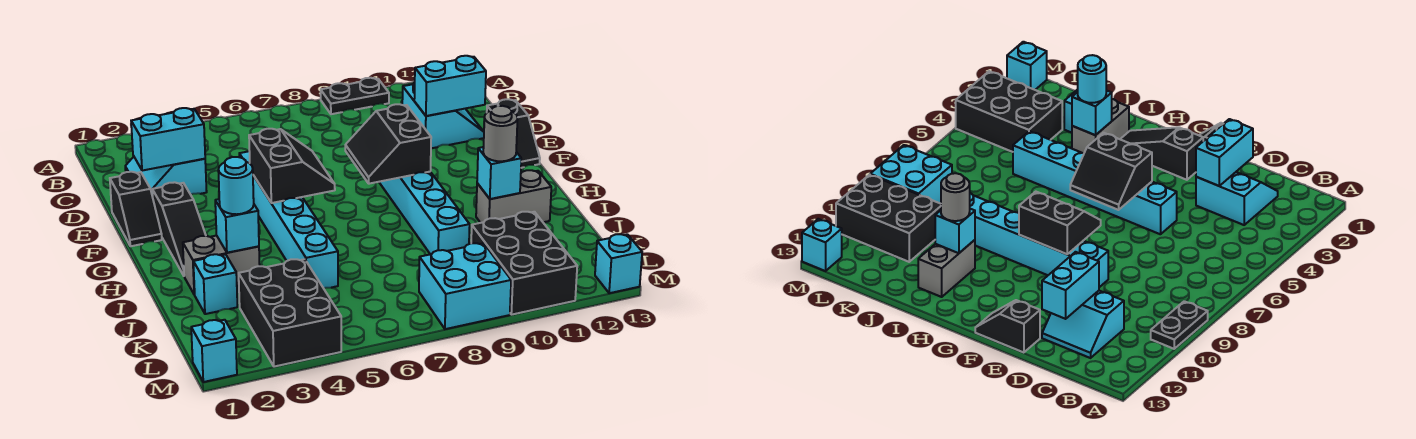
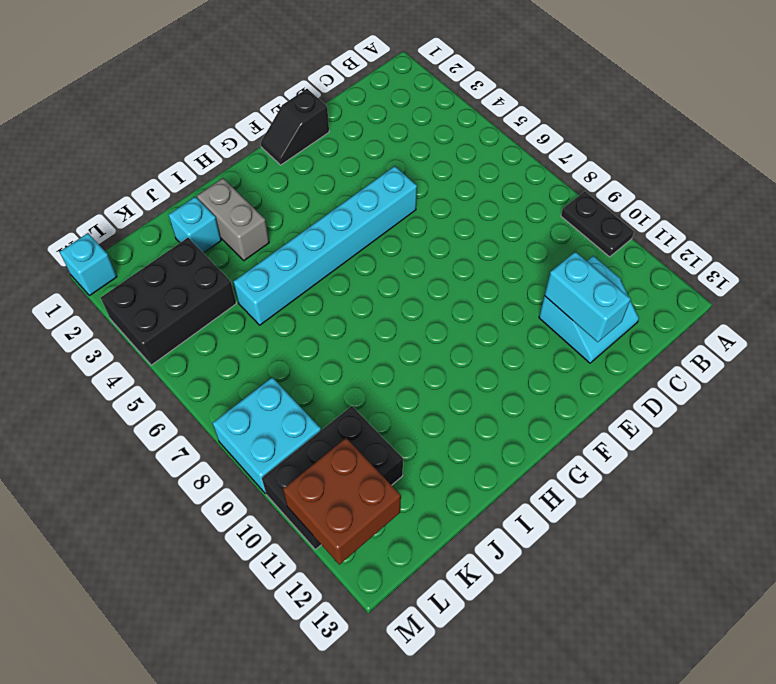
brown brick L11:M12 level 2 -> none
none -> cyan slope C2:D3 level 1 top 3
none -> cyan brick E9:J9 level 1
none -> black slope E13:F13 level 1 top E

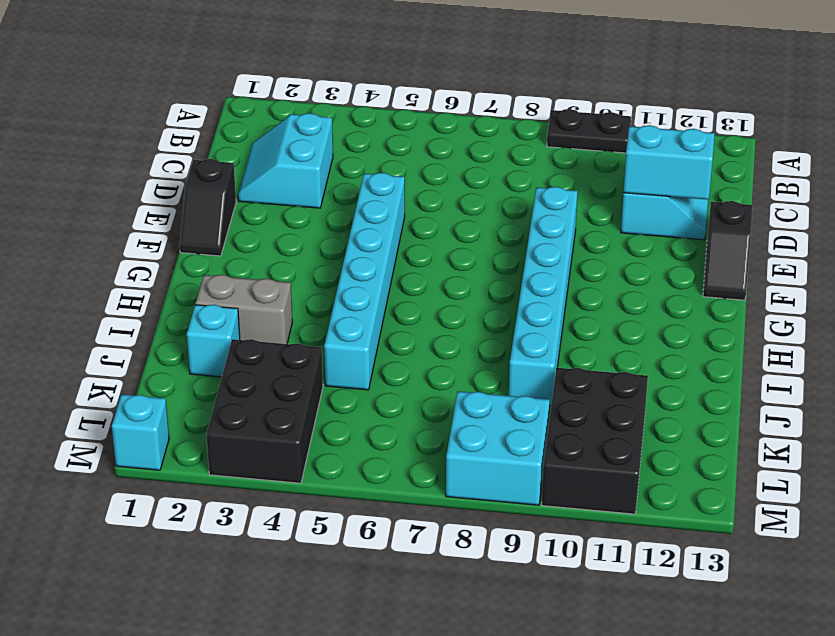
none -> black slope F2:H2 level 1 top F
none -> grey brick I11:I12 level 1
none -> cyan brick M13 level 1

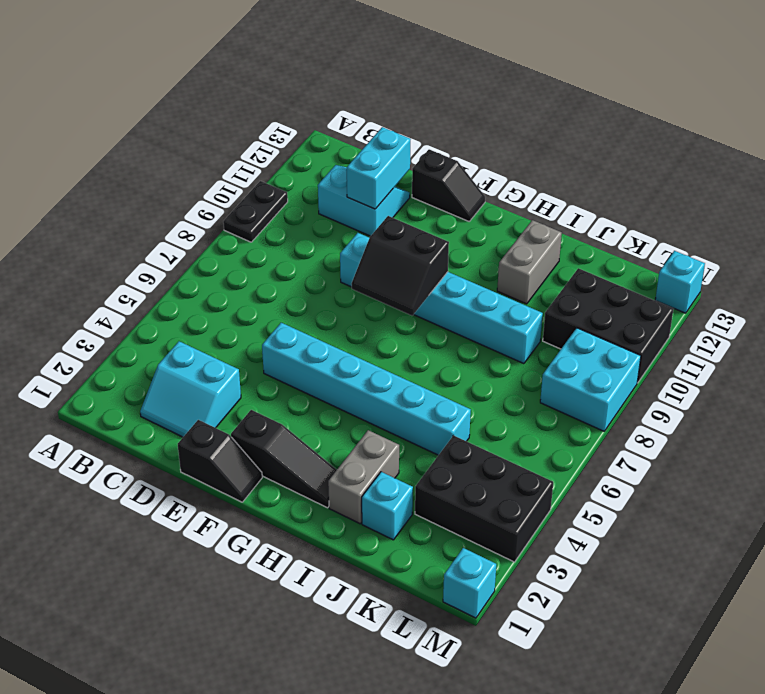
none -> cyan brick D2:D3 level 2
none -> black slope F5:G6 level 2 top 5
none -> cyan brick I3 level 2

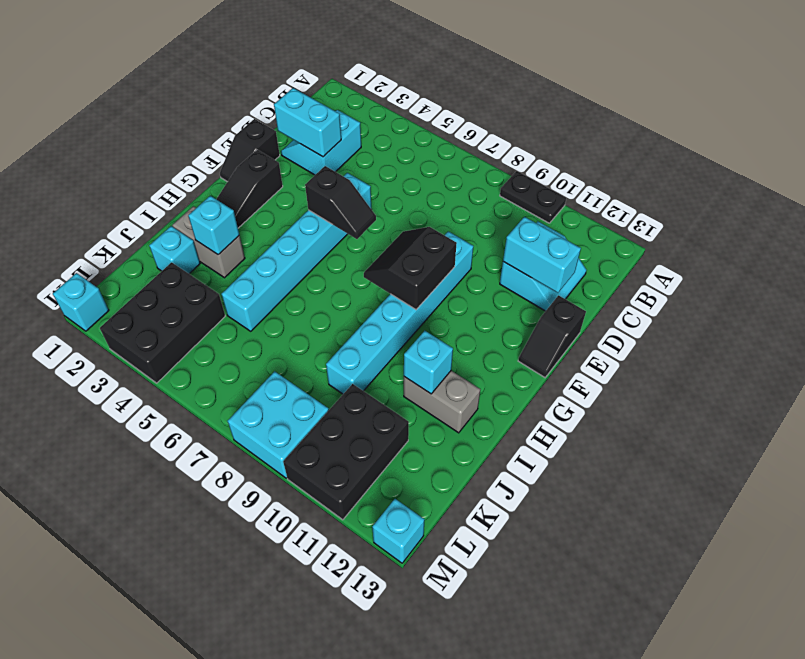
black slope F5:F6 level 2 top 5 -> black slope F5:G6 level 2 top 5
none -> cyan round brick I3 level 3
none -> grey round brick I11 level 3

